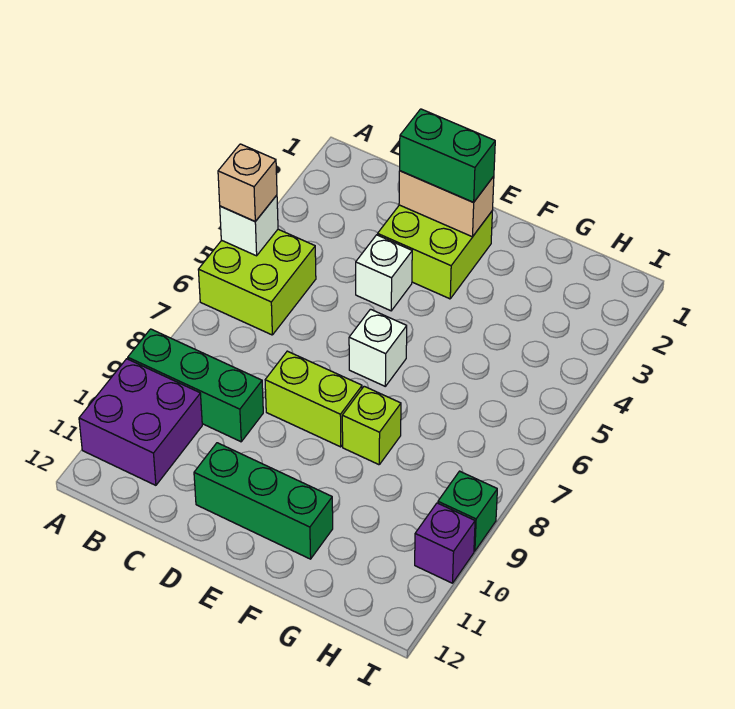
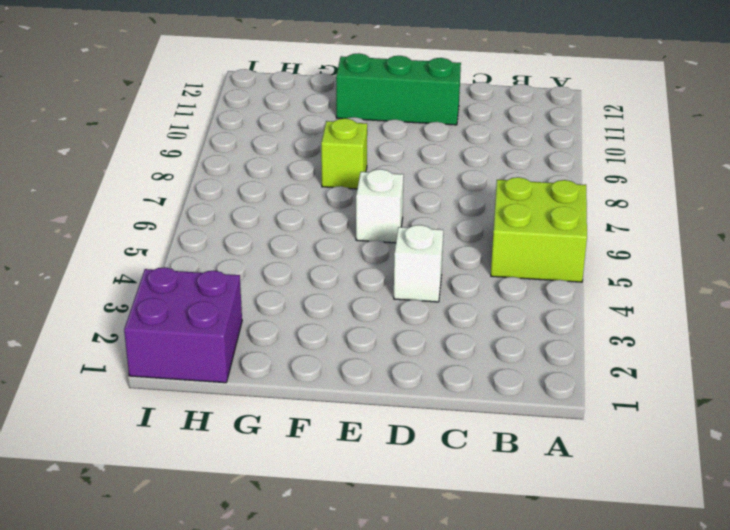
purple brick H1:I2 level 1 -> purple brick A10:B11 level 1
none -> green brick A9:C9 level 1
none -> lime brick D2:E3 level 1
none -> lime brick D8:E8 level 1

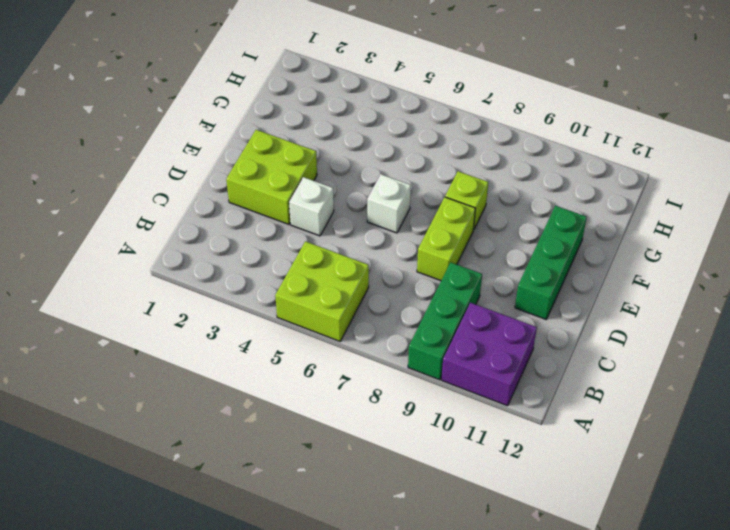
none -> green brick I9 level 1
none -> purple brick I10 level 1
none -> white brick A5 level 2

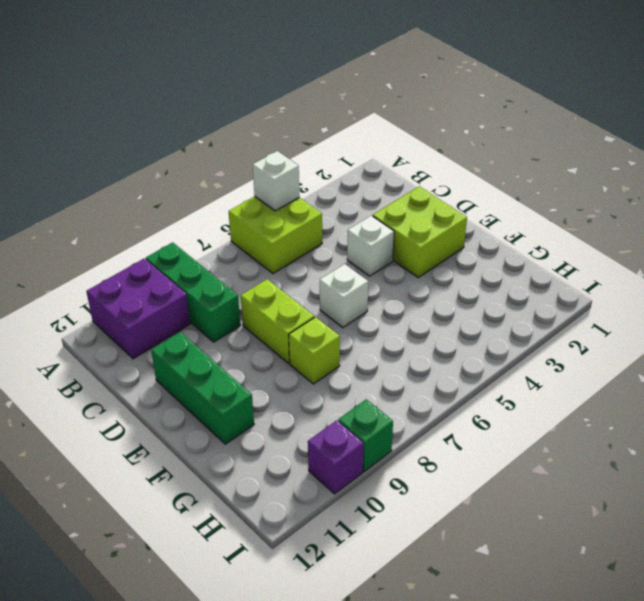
none -> tan brick D2:E2 level 2
none -> tan brick A5 level 3
none -> green brick D2:E2 level 3

